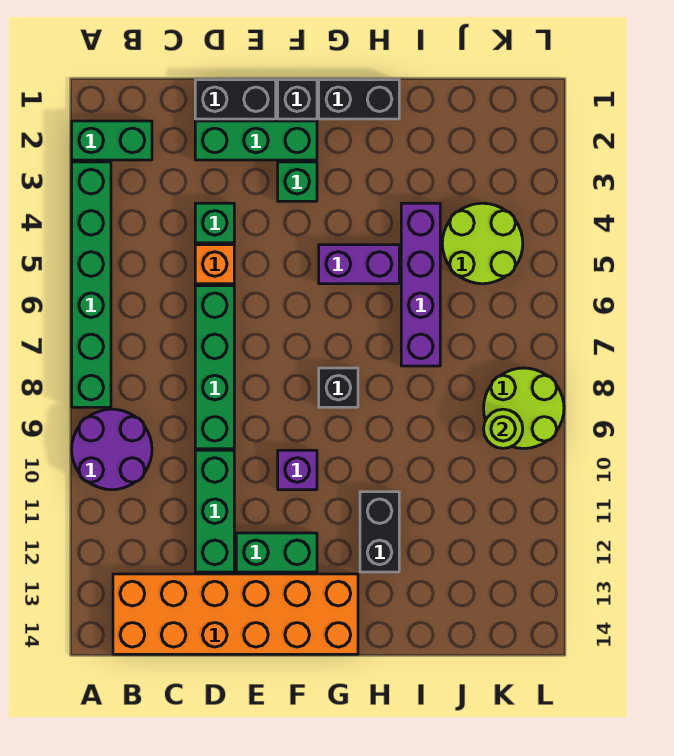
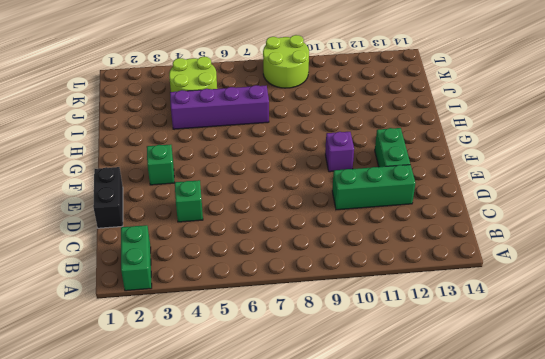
none -> green brick A3:A8 level 1
none -> purple round brick A9:B10 level 1
none -> orange brick B13:G14 level 1

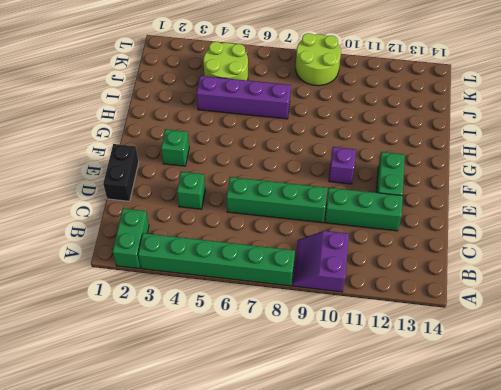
purple slope A9:B10 level 1 top 10 -> purple round brick A9:B10 level 1
none -> orange brick B13:G14 level 1
none -> green brick D2:F2 level 1
none -> orange brick D5 level 1

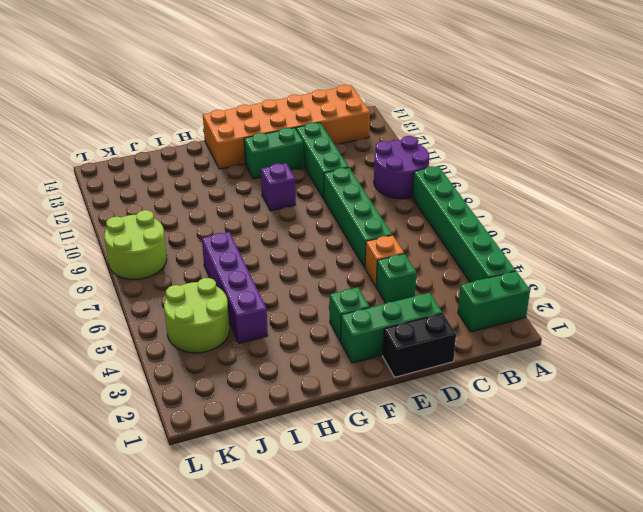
none -> black brick F1 level 1
none -> black brick G1:H1 level 1
none -> purple brick G5:H5 level 1

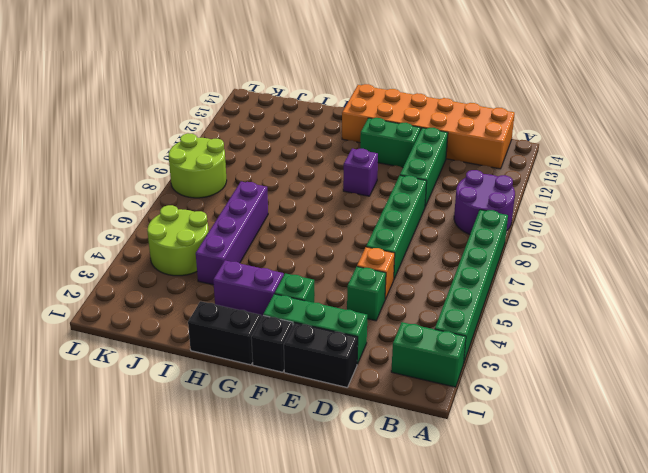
purple brick G3:H3 level 1 -> purple brick G5:H5 level 1
none -> black brick G8 level 1
none -> black brick H11:H12 level 1
none -> lime round brick K9 level 2

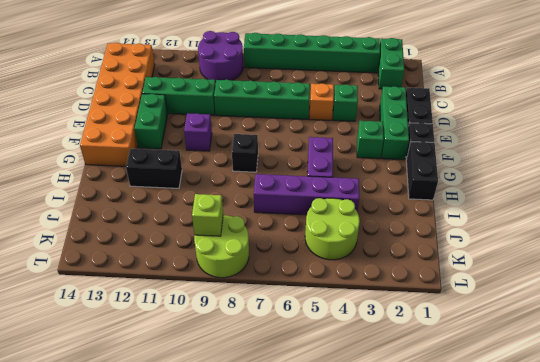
lime brick K9 level 2 -> lime round brick K9 level 2

